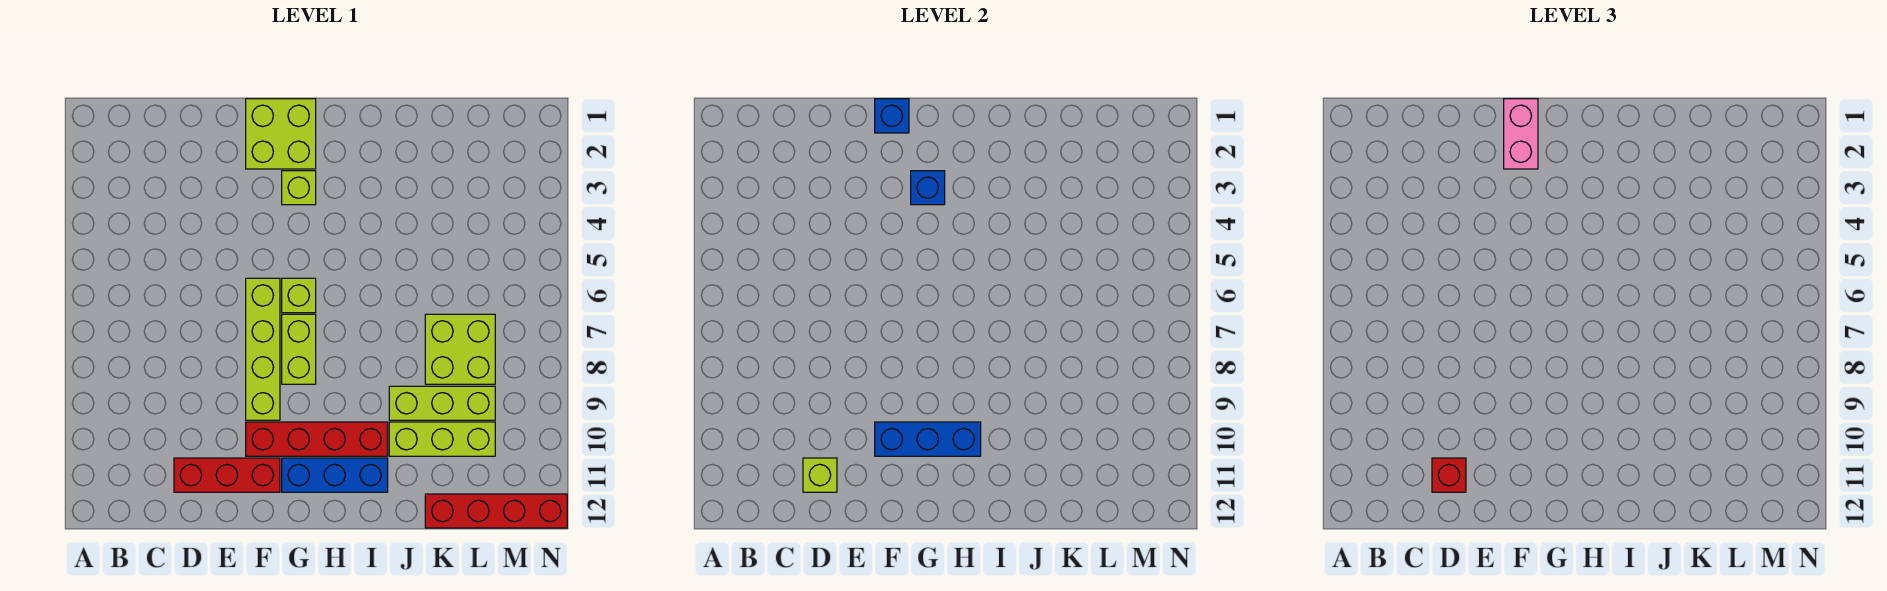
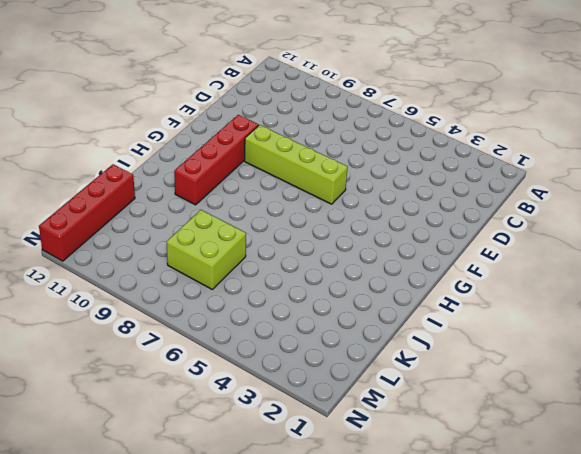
none -> red brick D11:F11 level 1
none -> lime brick F1:G2 level 1
none -> lime brick G3 level 1

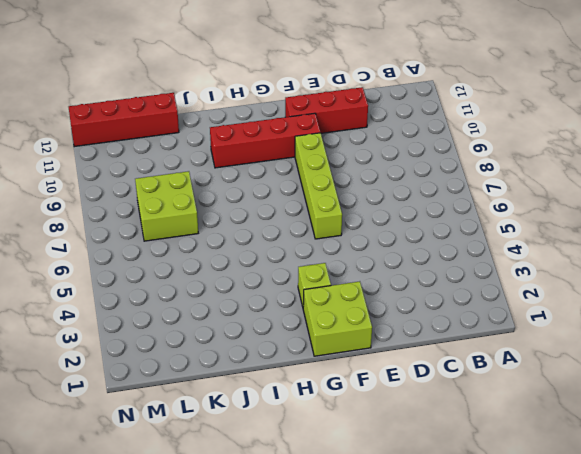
none -> lime brick G6 level 1
none -> lime brick G7:G8 level 1
none -> blue brick G11:I11 level 1

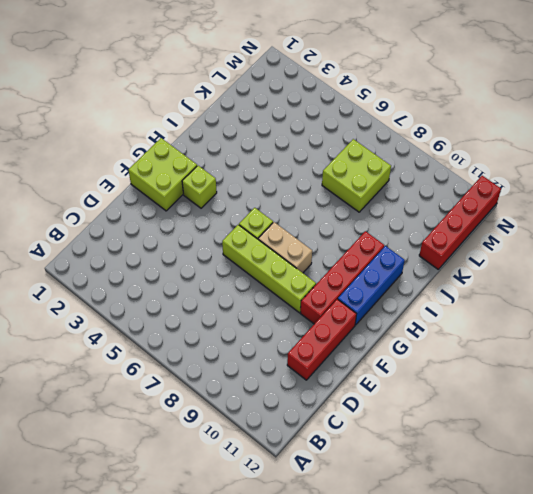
tan brick G7:G8 level 1 -> lime brick G7:G8 level 1
none -> lime brick J9:L9 level 1
none -> lime brick J10:L10 level 1
none -> lime brick D11 level 2

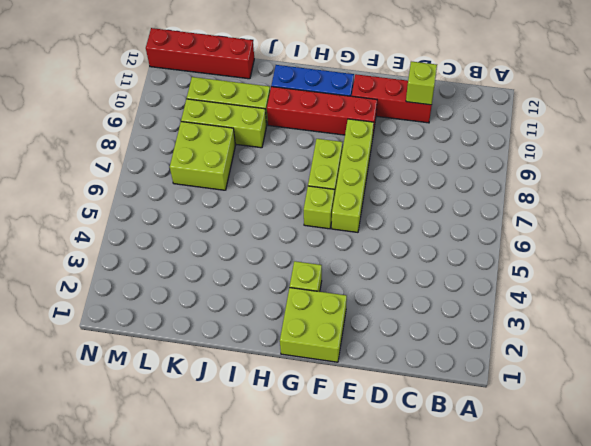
none -> blue brick F1 level 2
none -> blue brick F10:H10 level 2
none -> blue brick G3 level 2

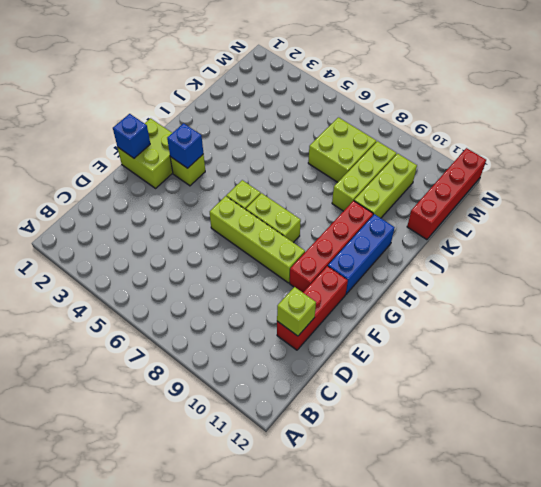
none -> blue brick F10:H10 level 2
none -> red brick D11 level 3
none -> pink brick F1:F2 level 3

